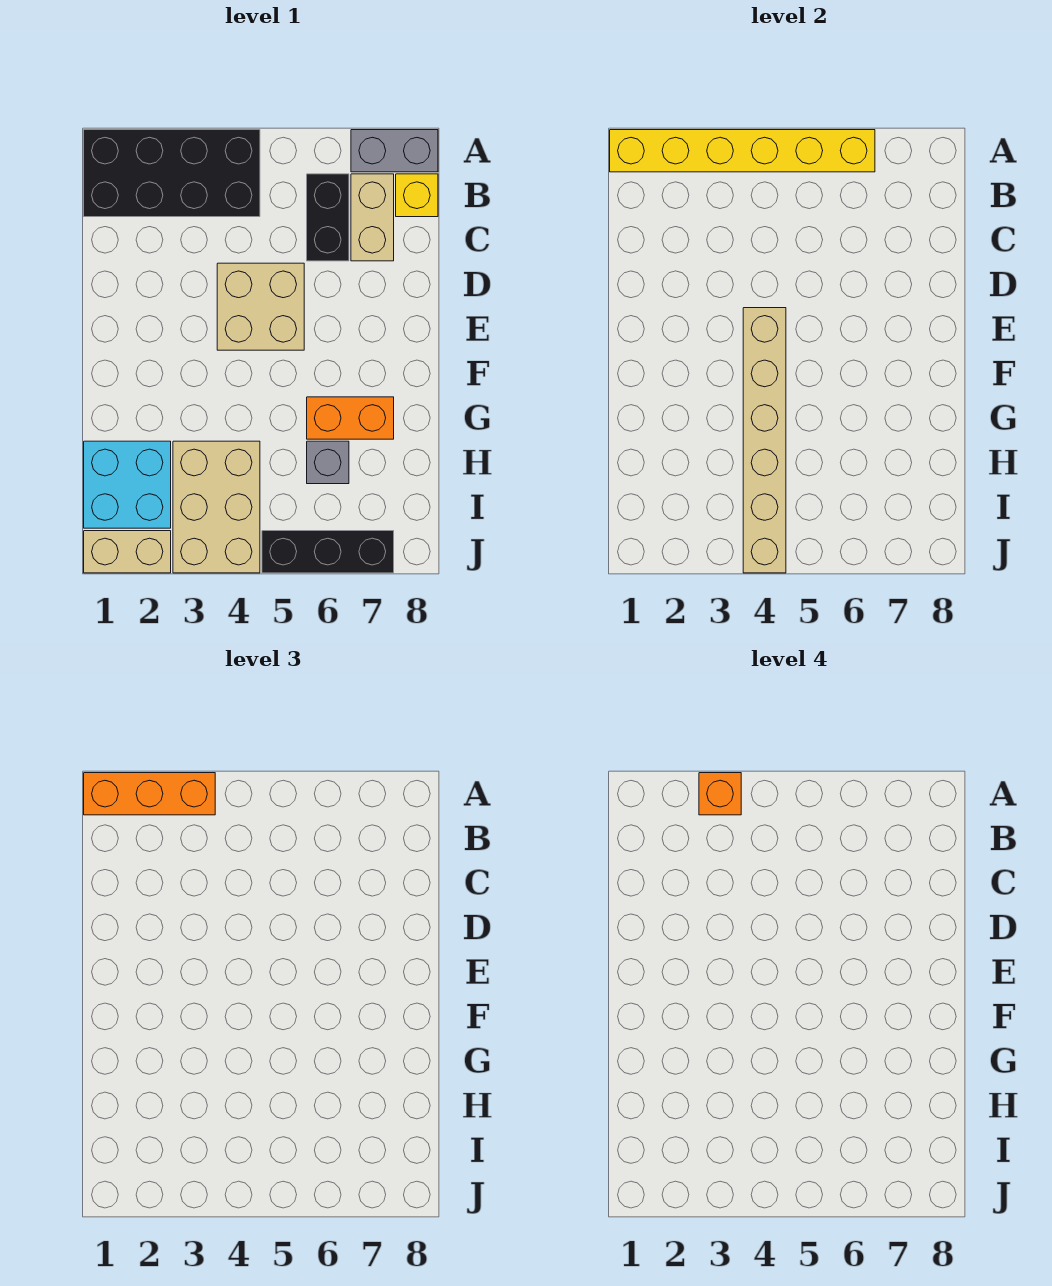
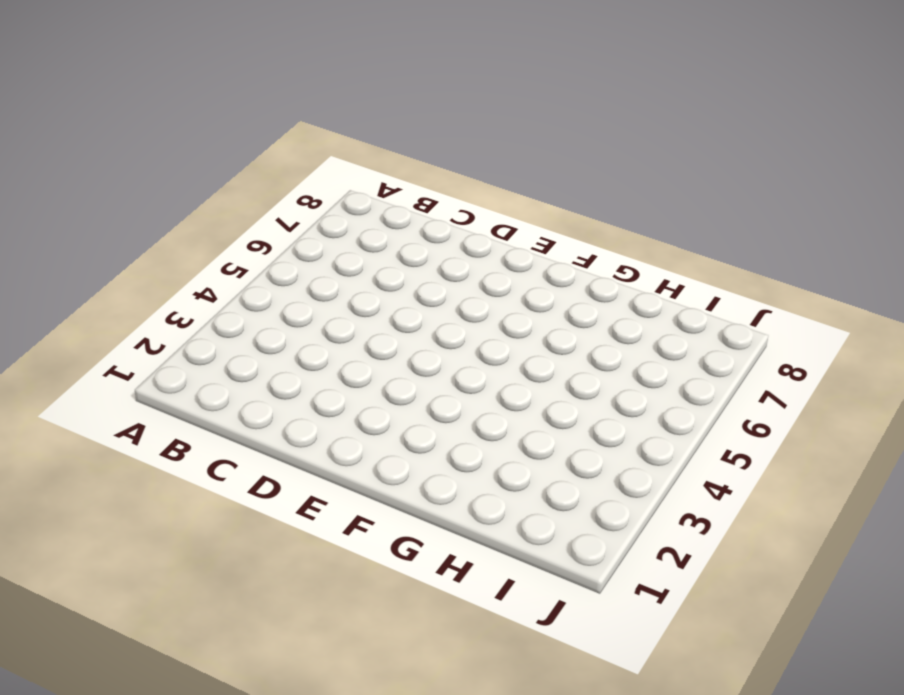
none -> black brick A1:B4 level 1
none -> grey brick A7:A8 level 1
none -> black brick B6:C6 level 1

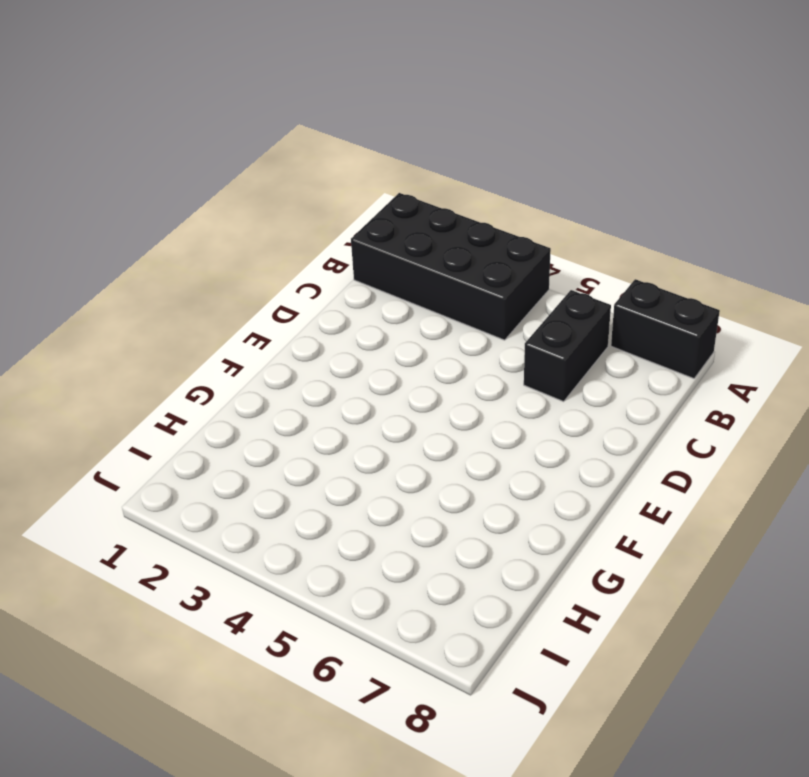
black brick A7:A8 level 1 -> grey brick A7:A8 level 1
none -> tan brick B7:C7 level 1
none -> yellow brick B8 level 1
none -> tan brick D4:E5 level 1

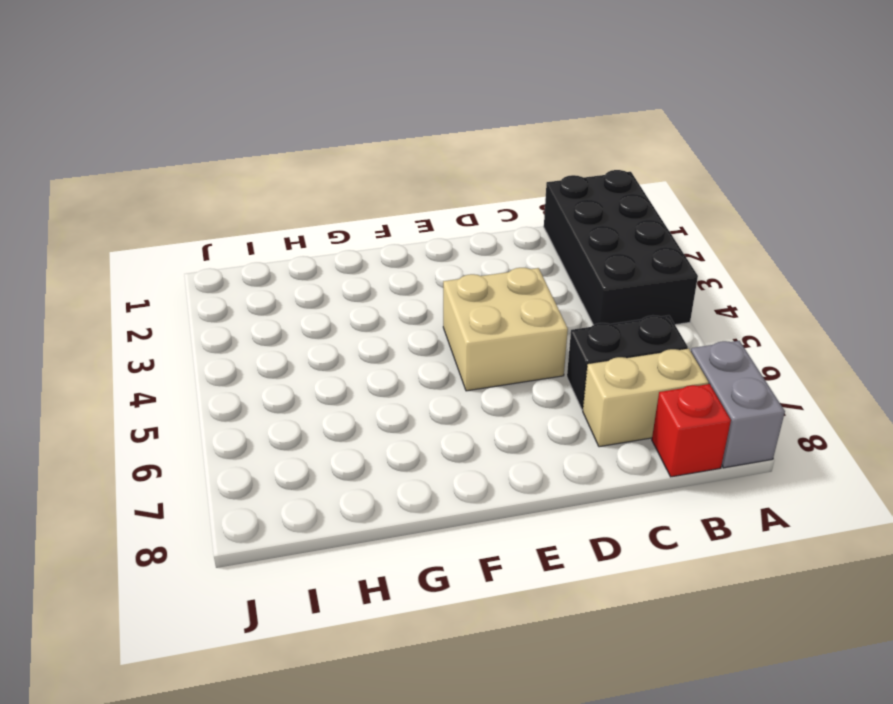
red brick B8 level 1 -> yellow brick B8 level 1
none -> orange brick G6:G7 level 1
none -> cyan brick H1:I2 level 1
none -> tan brick H3:J4 level 1

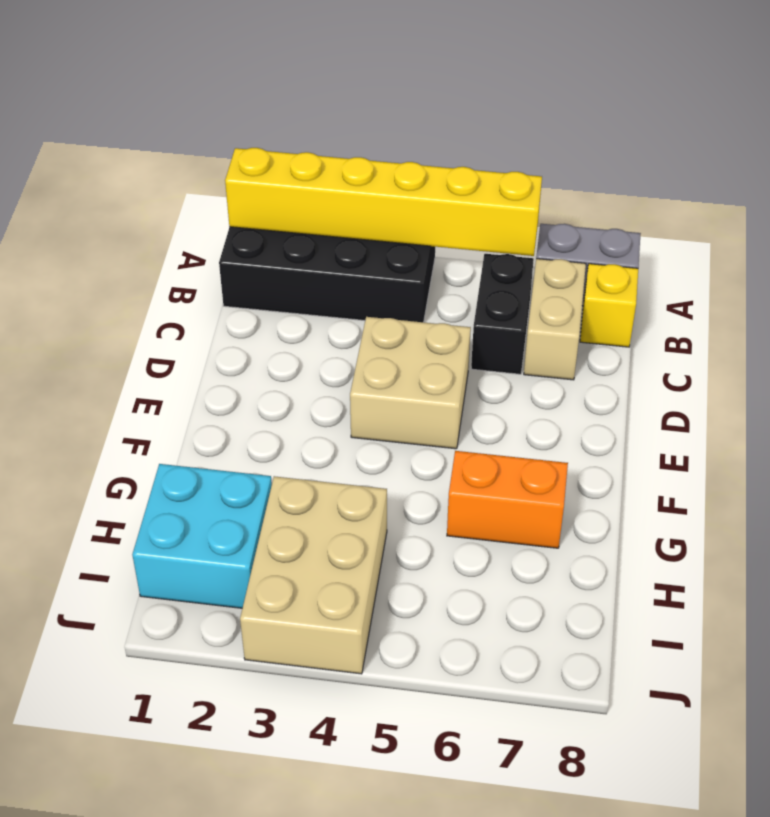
none -> grey brick H6 level 1
none -> tan brick J1:J2 level 1
none -> black brick J5:J7 level 1

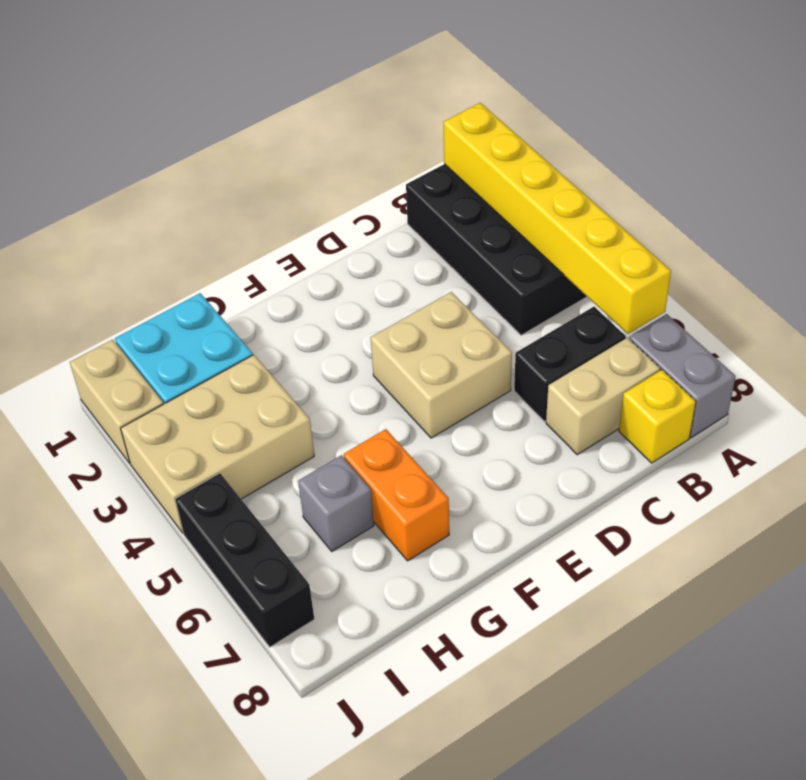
none -> tan brick E4:J4 level 2
none -> orange brick A1:A3 level 3
none -> orange brick A3 level 4

